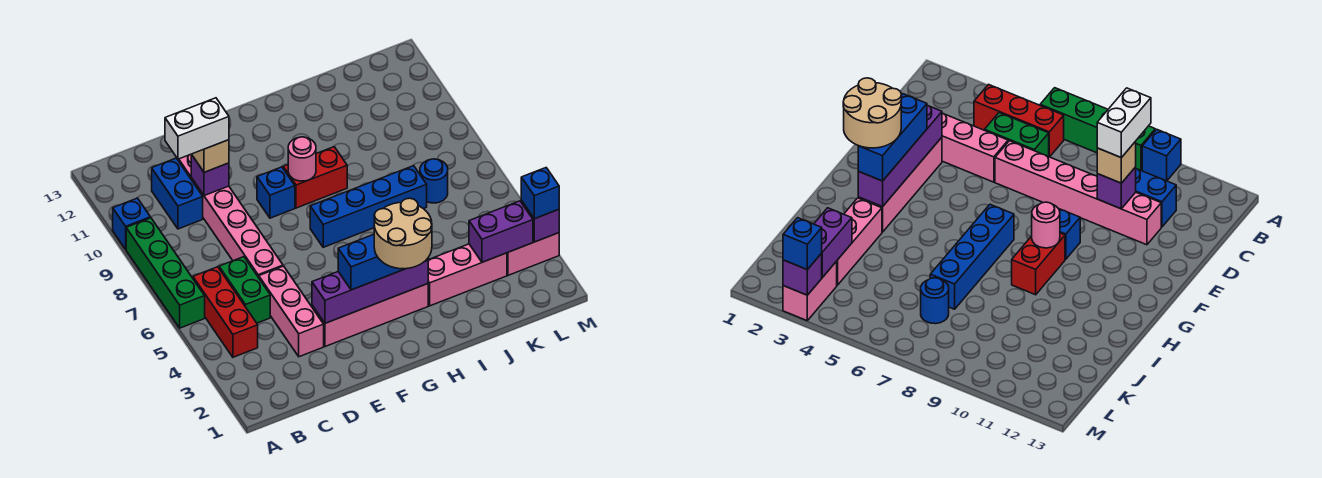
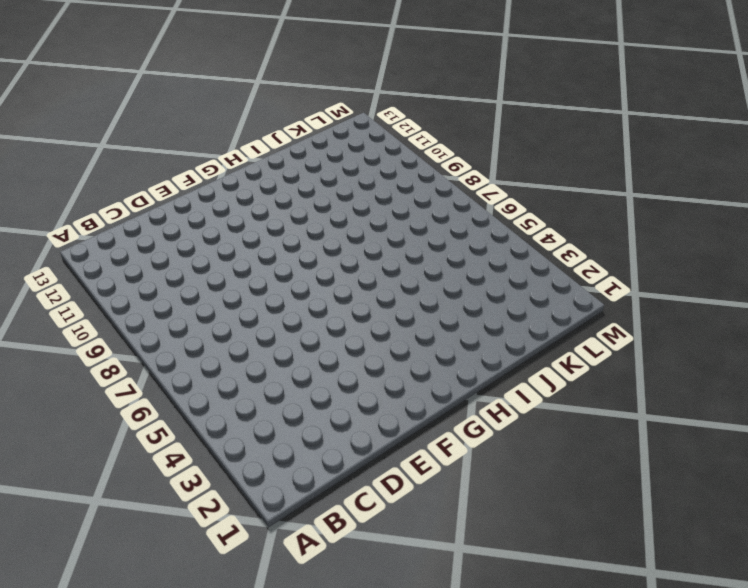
none -> green brick A6:A9 level 1
none -> blue brick A10 level 1
none -> red brick B4:B6 level 1

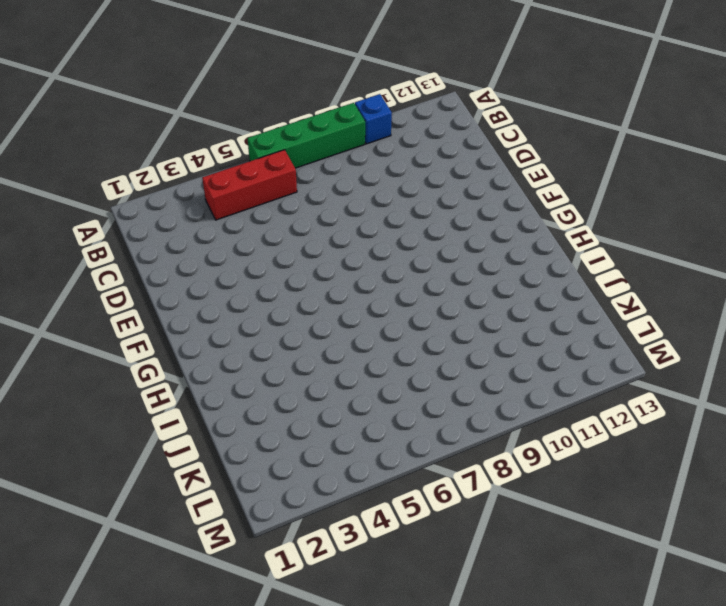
none -> green brick C5:C6 level 1
none -> blue brick C10:C11 level 1
none -> pink brick D3:D5 level 1

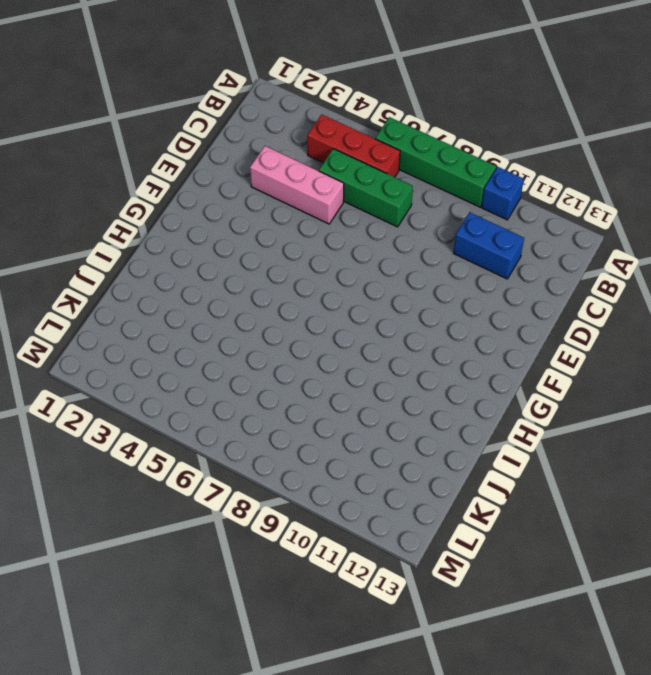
green brick C5:C7 level 1 -> green brick C5:C6 level 1
none -> pink brick D6:D11 level 1
none -> pink brick E3:H3 level 1
none -> blue brick F9 level 1

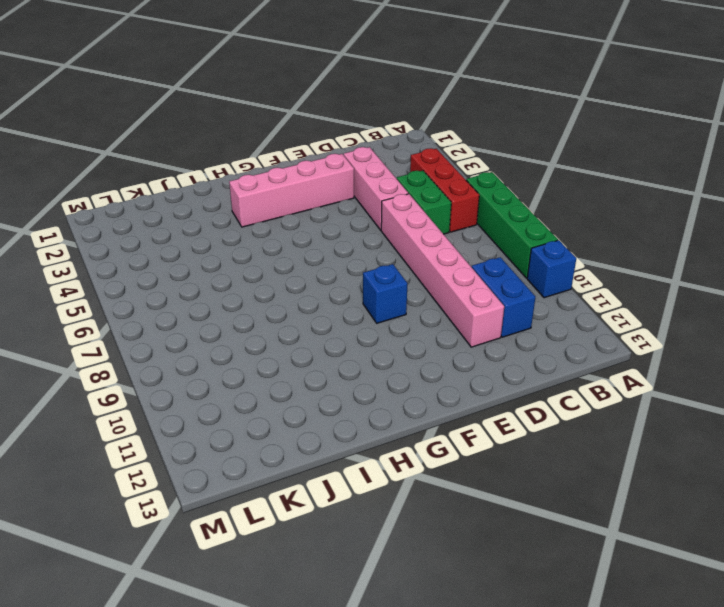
none -> blue brick G7:J7 level 1
none -> red brick G9:H9 level 1
none -> pink brick I3:K3 level 1

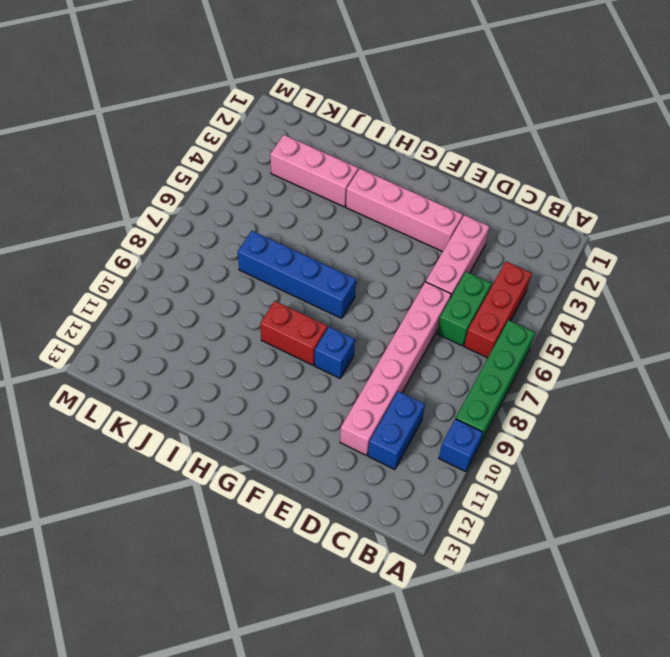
none -> blue round brick K7 level 1
none -> pink brick L3:M3 level 1
none -> purple brick D10 level 2

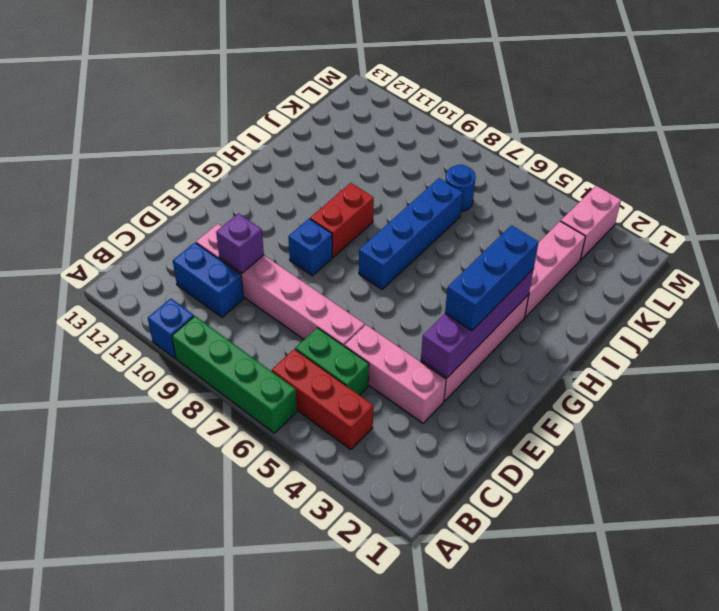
none -> pink round brick G9 level 2
none -> purple brick K3:L3 level 2
none -> purple brick M3 level 2

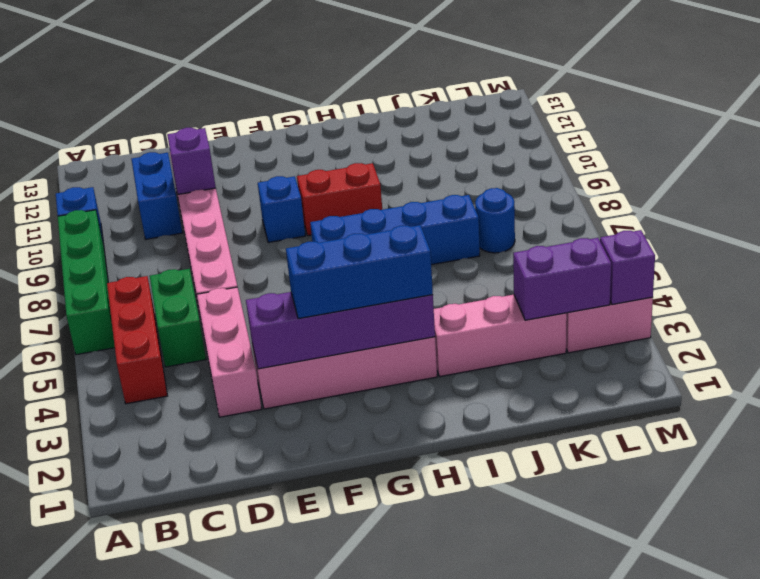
none -> pink round brick G9 level 2
none -> tan brick D10 level 3
none -> blue brick M3 level 3

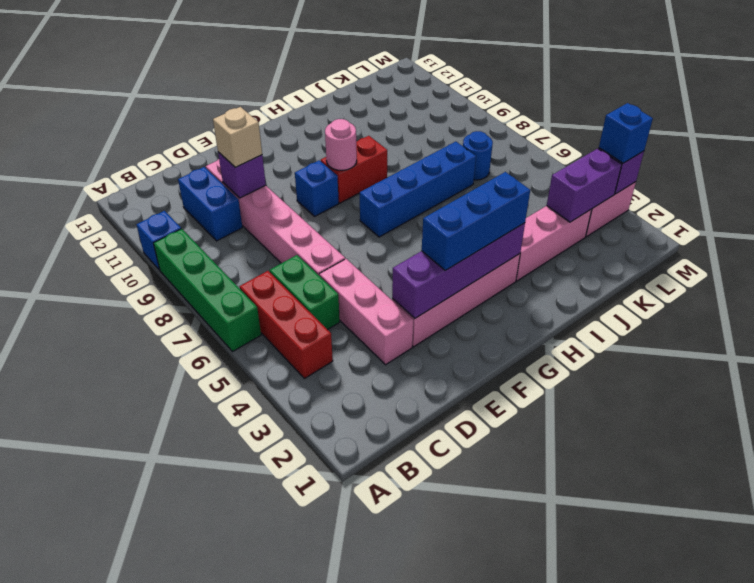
none -> white brick C10:D10 level 4
none -> tan round brick G2:H3 level 4

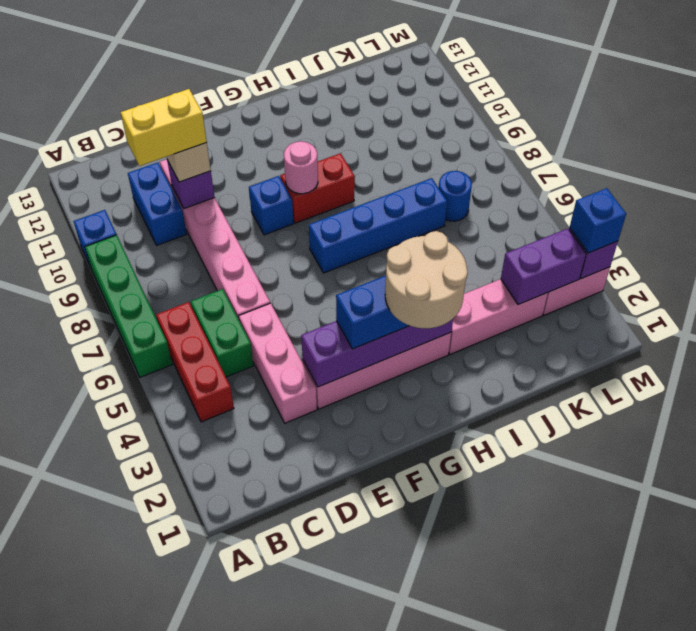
yellow brick C10:D10 level 4 -> white brick C10:D10 level 4

